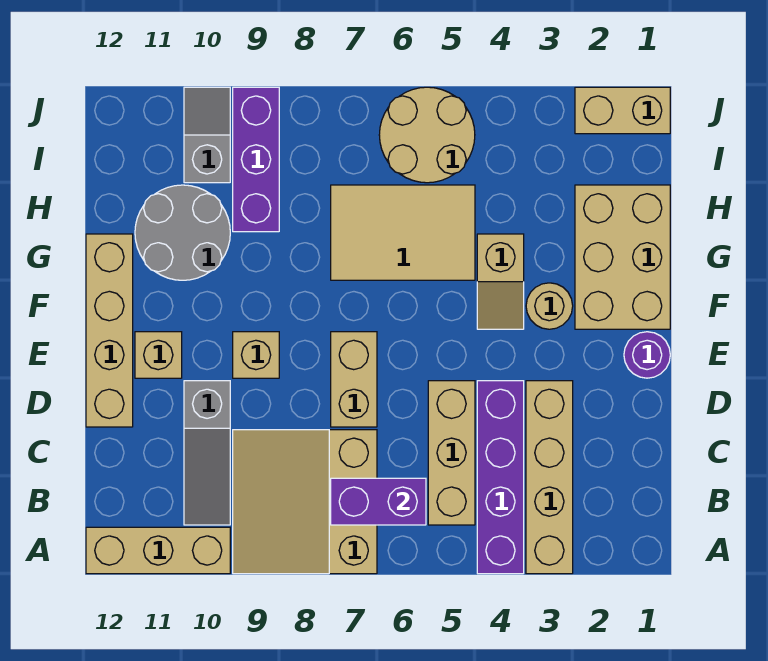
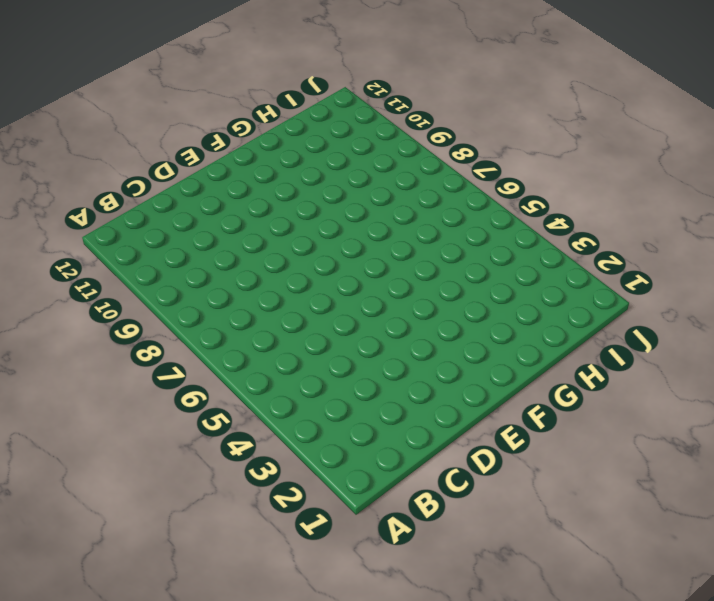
none -> tan brick A3:D3 level 1
none -> purple brick A4:D4 level 1
none -> tan slope A7:C9 level 1 top 7

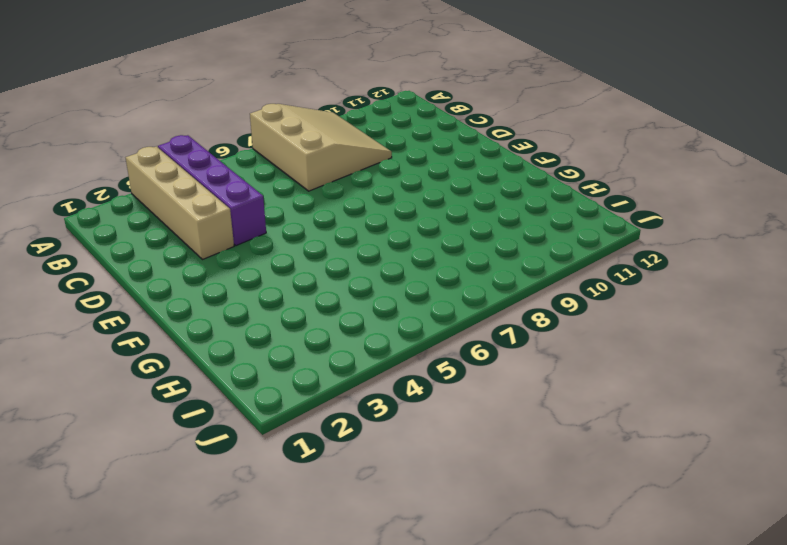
none -> tan brick A10:A12 level 1
none -> tan brick B5:D5 level 1
none -> grey slope B10:D10 level 1 top D

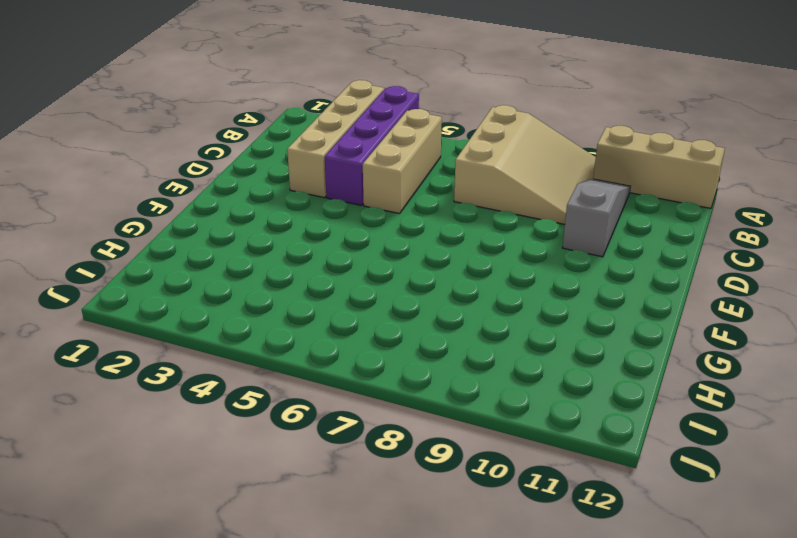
none -> tan brick D7:E7 level 1
none -> tan brick D12:G12 level 1
none -> purple round brick E1 level 1

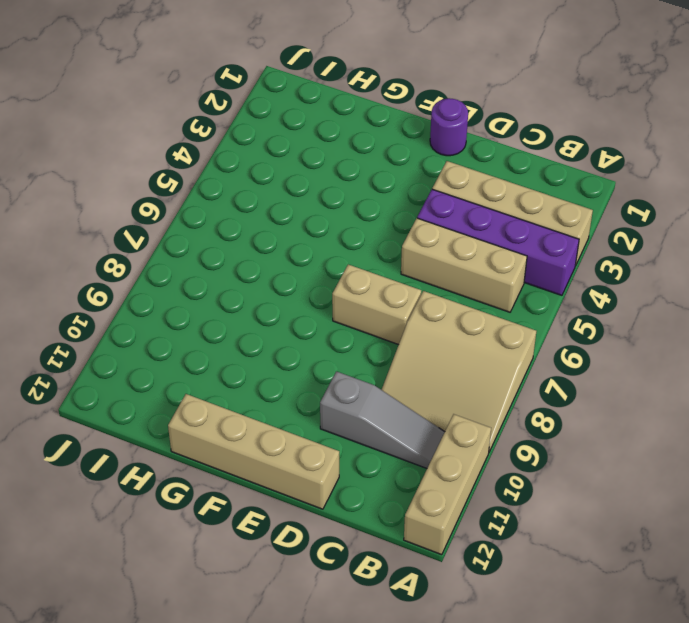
none -> tan brick E9 level 1
none -> tan brick E11 level 1
none -> tan brick F1:H2 level 1

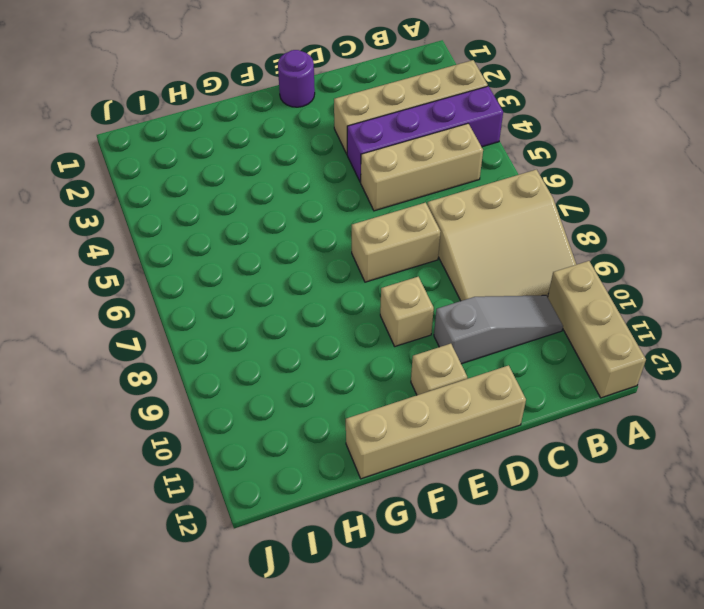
none -> tan brick F1:H2 level 1
none -> tan round brick F3 level 1
none -> tan slope F4:G4 level 1 top G

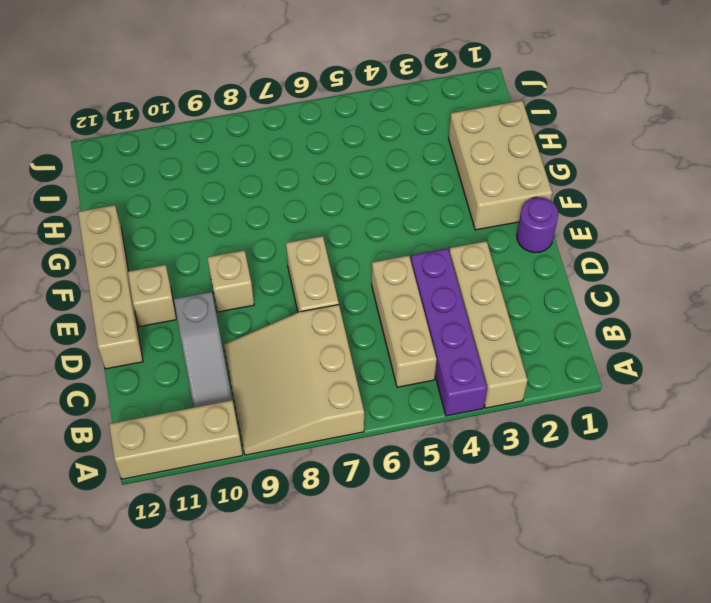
none -> tan round brick F3 level 1
none -> tan slope F4:G4 level 1 top G
none -> tan tile G5:H7 level 1

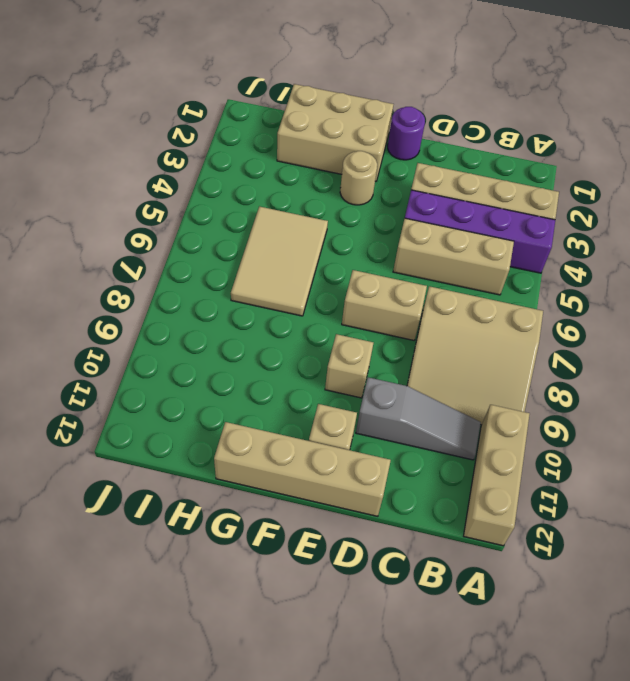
none -> tan slope F4:G4 level 1 top G
none -> grey round brick G10:H11 level 1
none -> purple brick H9:J9 level 1

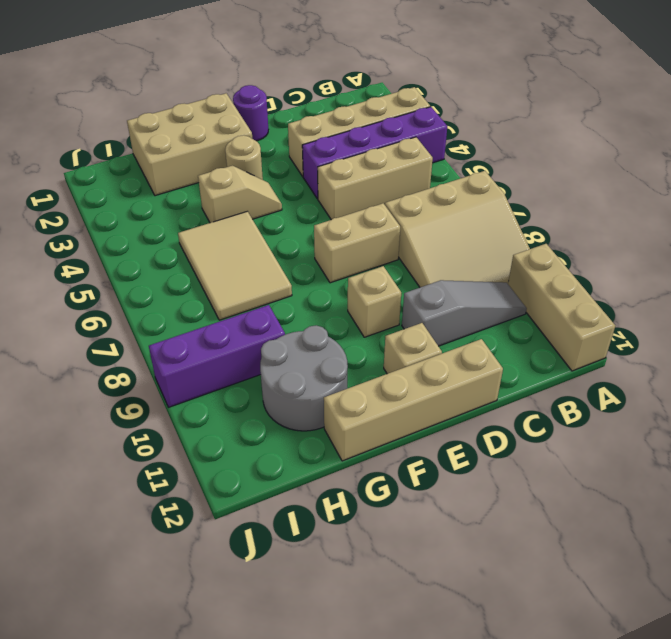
none -> tan round brick I5:J6 level 1
none -> grey slope I10:J10 level 1 top I
none -> tan brick J1:J2 level 1

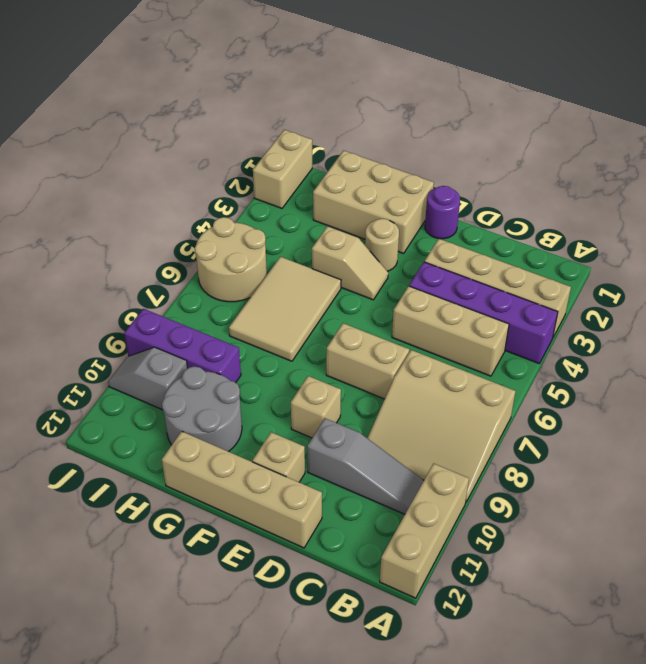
none -> purple brick B6:B7 level 2

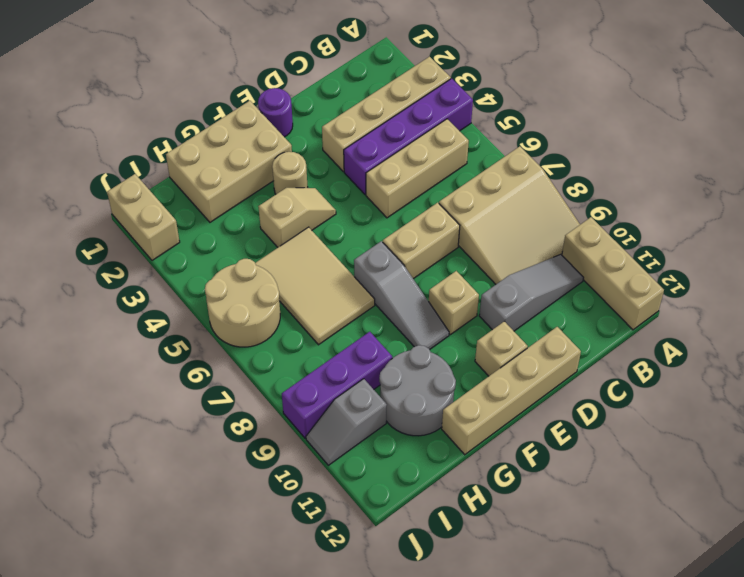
grey slope F7:F9 level 1 top 7 -> none
none -> purple brick B6:B7 level 2

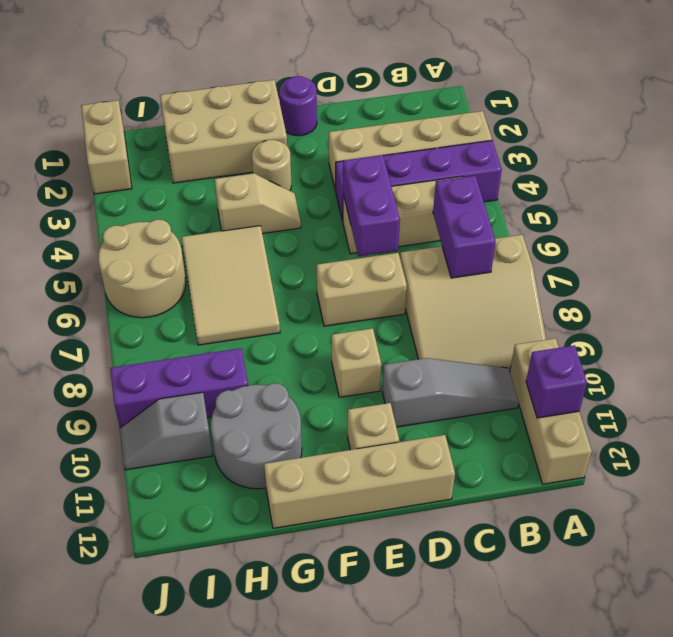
purple brick A11 level 2 -> none
purple brick D5:D6 level 2 -> none

